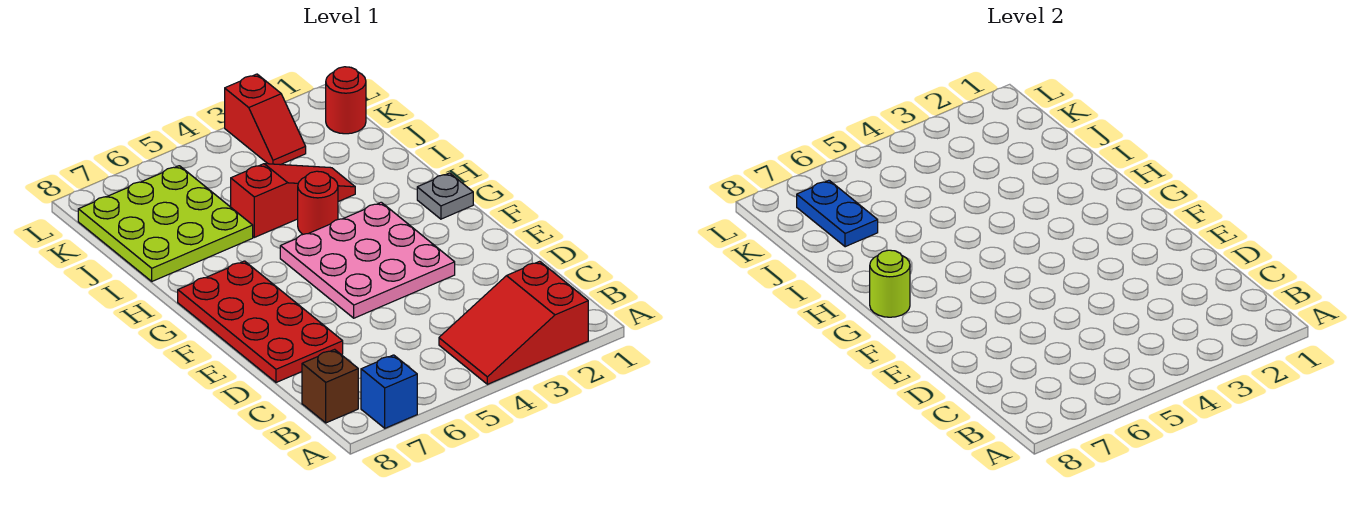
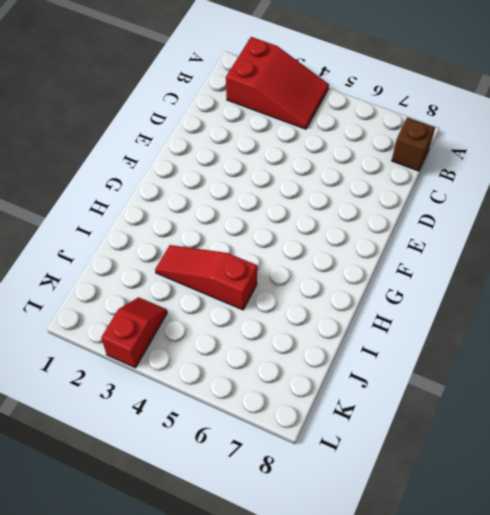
none -> blue brick A7 level 1
none -> red plate D7:G8 level 1
none -> pink plate E3:G5 level 1

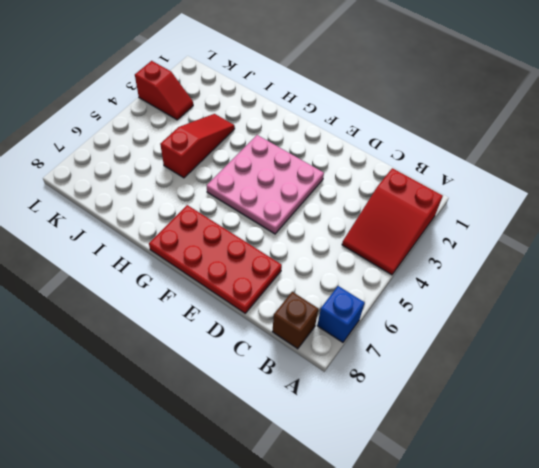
none -> grey plate G1 level 1
none -> red round brick H4 level 1
none -> lime plate I6:K8 level 1

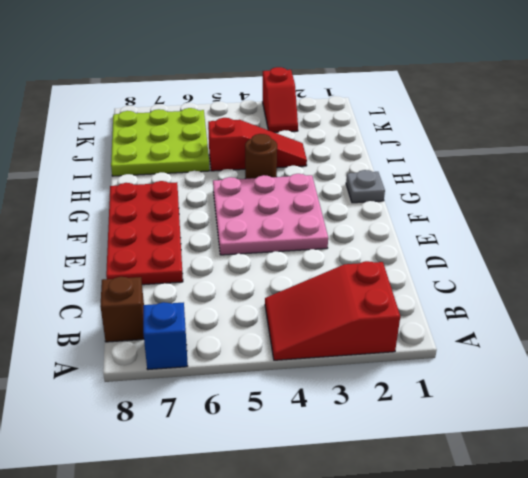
brown round brick H4 level 1 -> red round brick H4 level 1
none -> red round brick K1 level 1
none -> lime round brick G8 level 2
none -> blue plate J7:K7 level 2

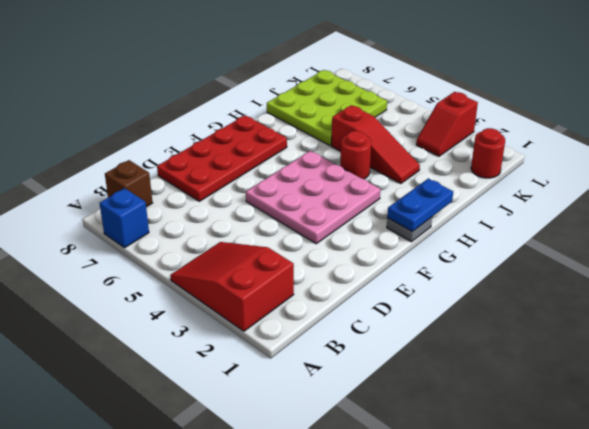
blue plate G1:H1 level 2 -> blue plate J7:K7 level 2
none -> lime round brick G8 level 2

